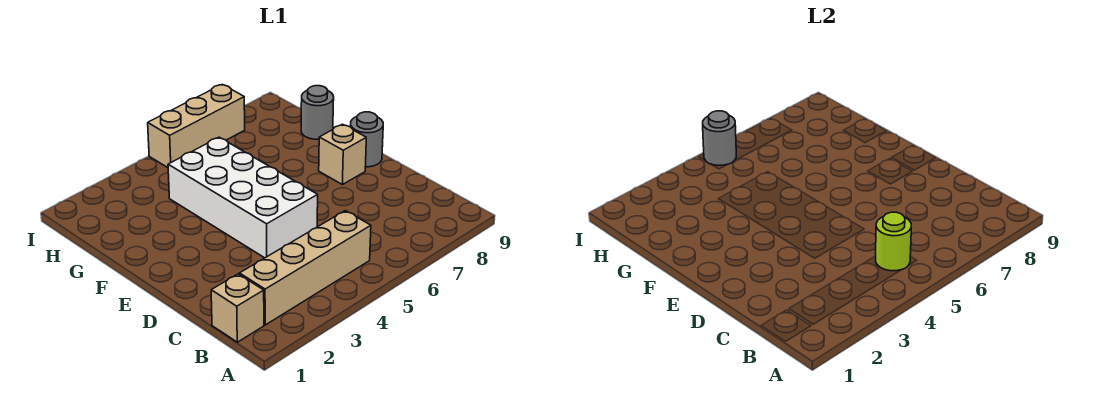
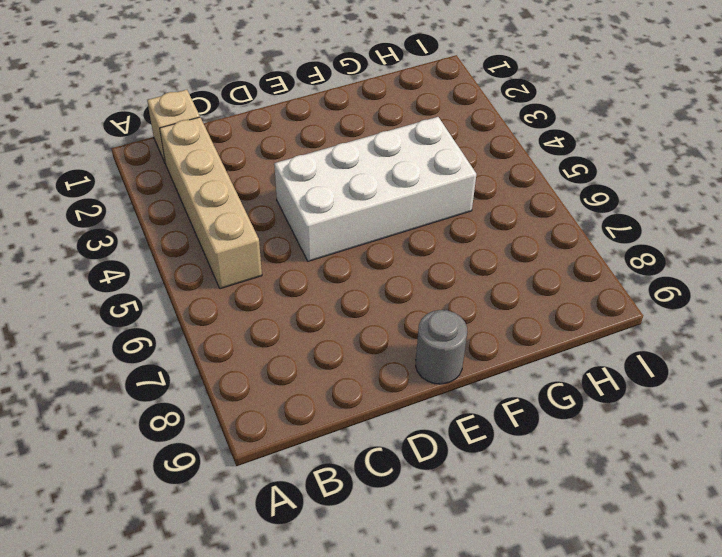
none -> tan brick E8 level 1
none -> grey round brick G9 level 1

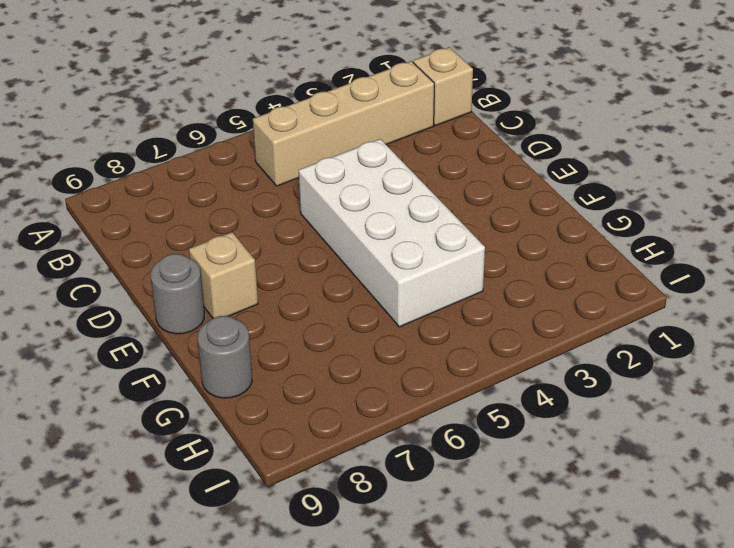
none -> tan brick I5:I7 level 1
none -> lime round brick B5 level 2

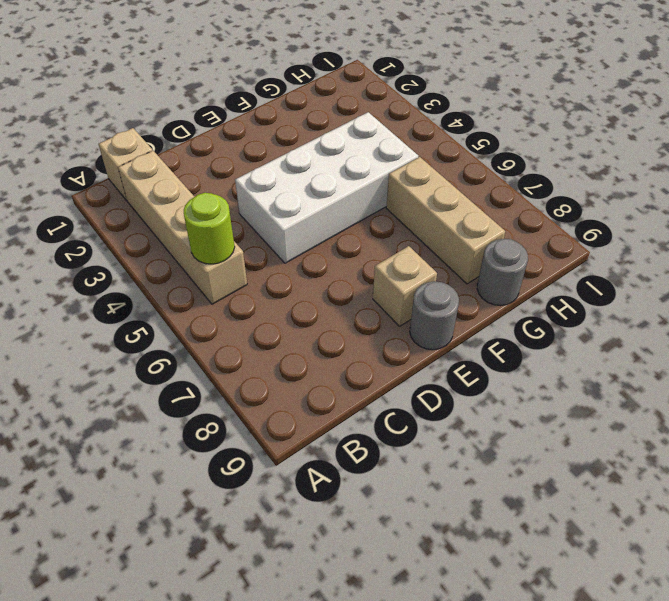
tan brick G6:G8 level 1 -> tan brick I5:I7 level 1
none -> grey round brick I5 level 2

